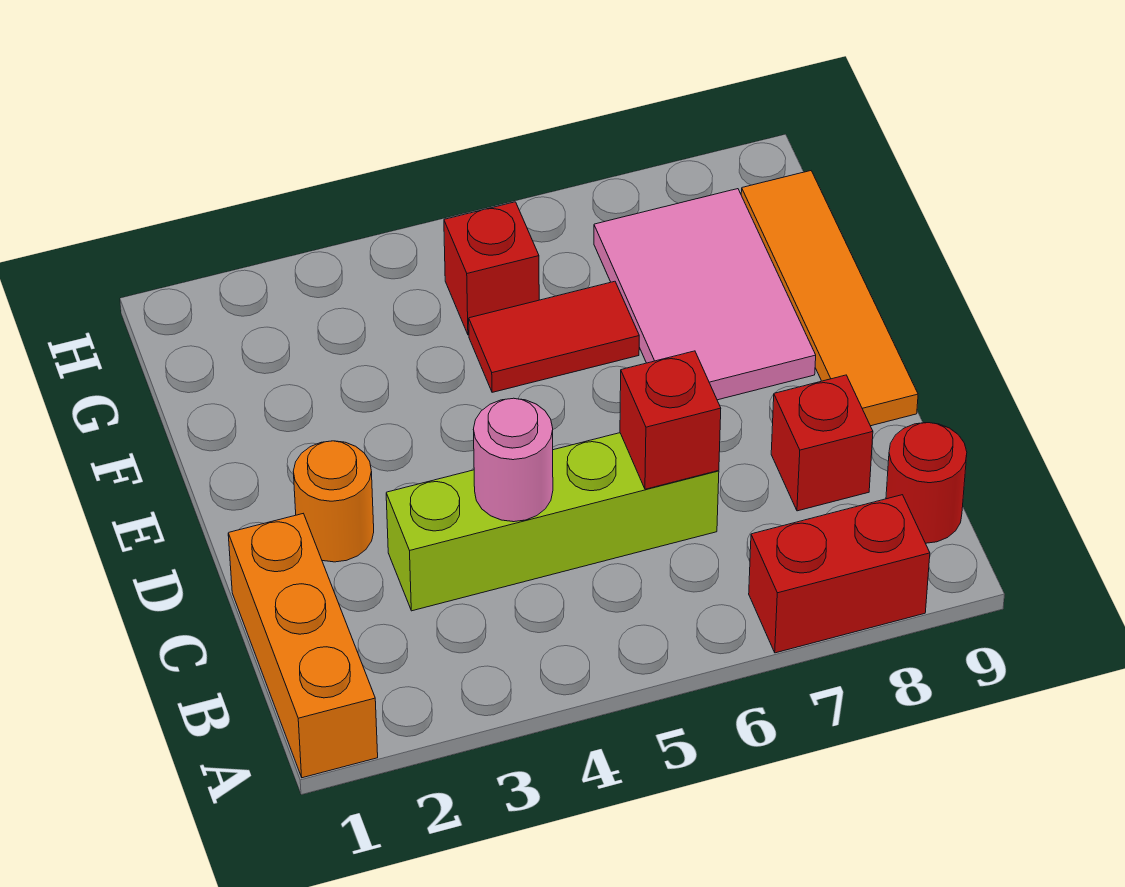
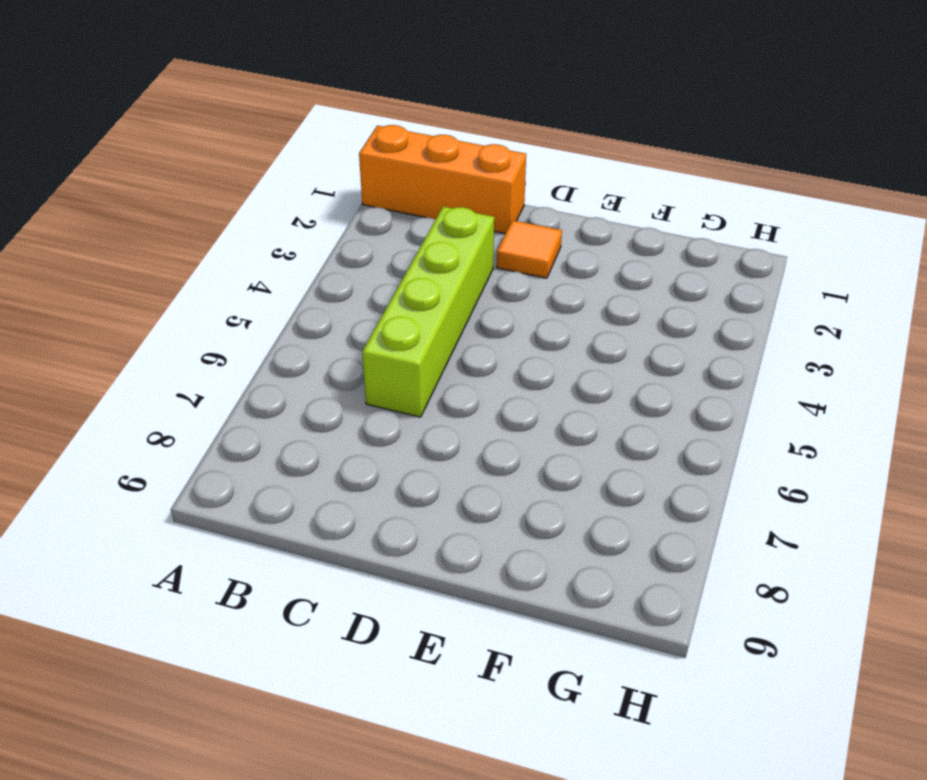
orange tile D2 level 1 -> orange round brick D2 level 1
none -> red brick A7:A8 level 1
none -> red round brick B9 level 1
none -> red brick C8 level 1

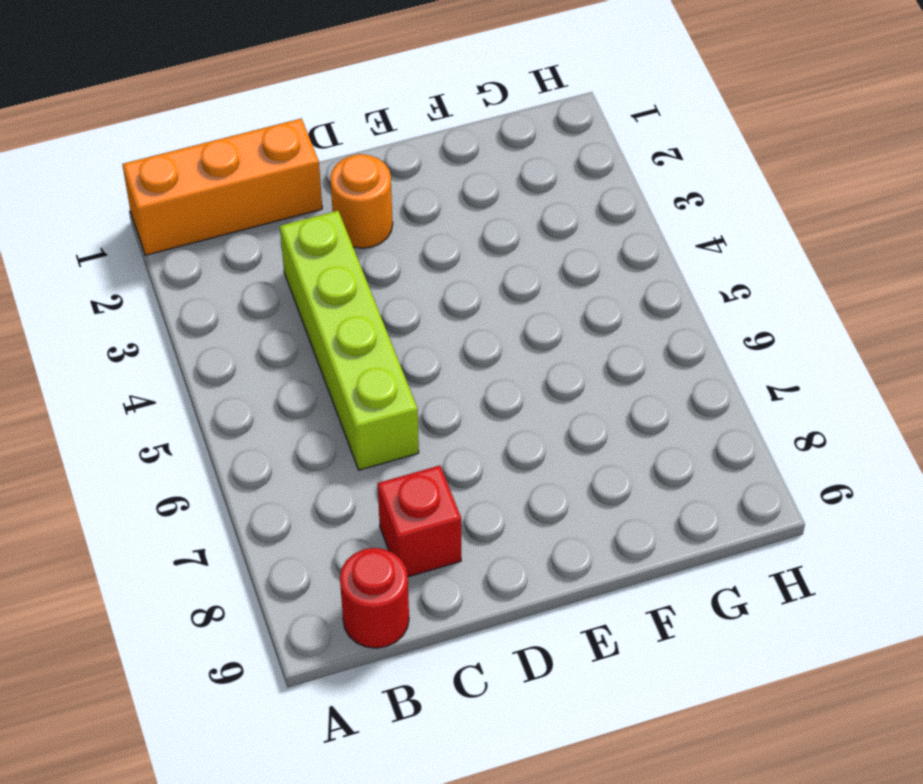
none -> red brick A7:A8 level 1
none -> orange tile D9:G9 level 1
none -> pink tile E7:G8 level 1

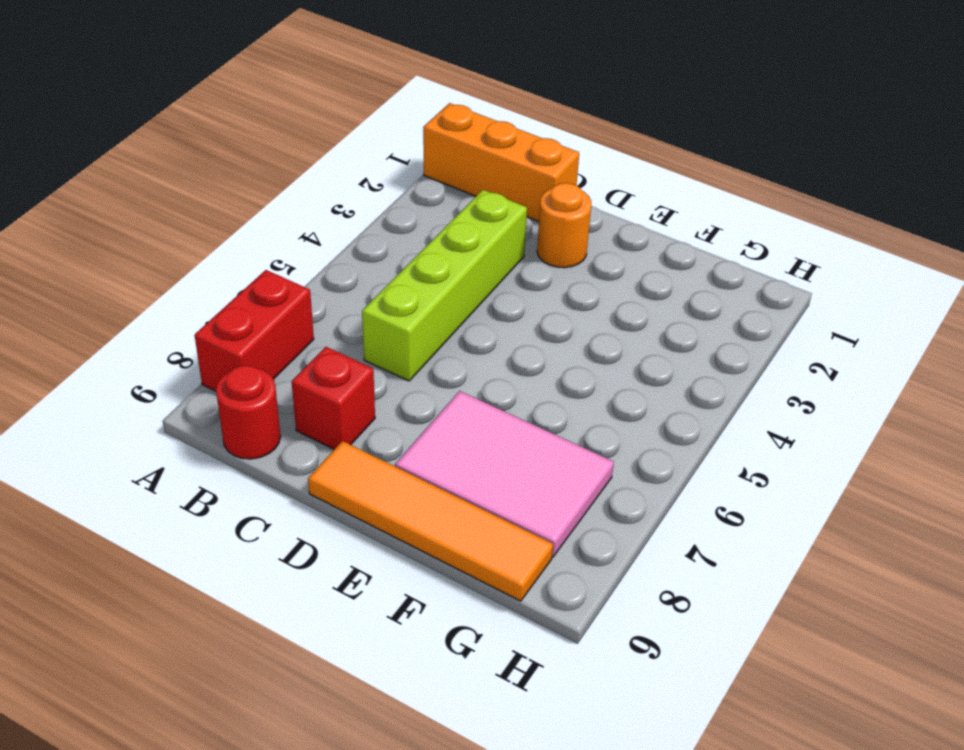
none -> red tile F5:F6 level 1
none -> red brick G5 level 1
none -> pink round brick C4 level 2

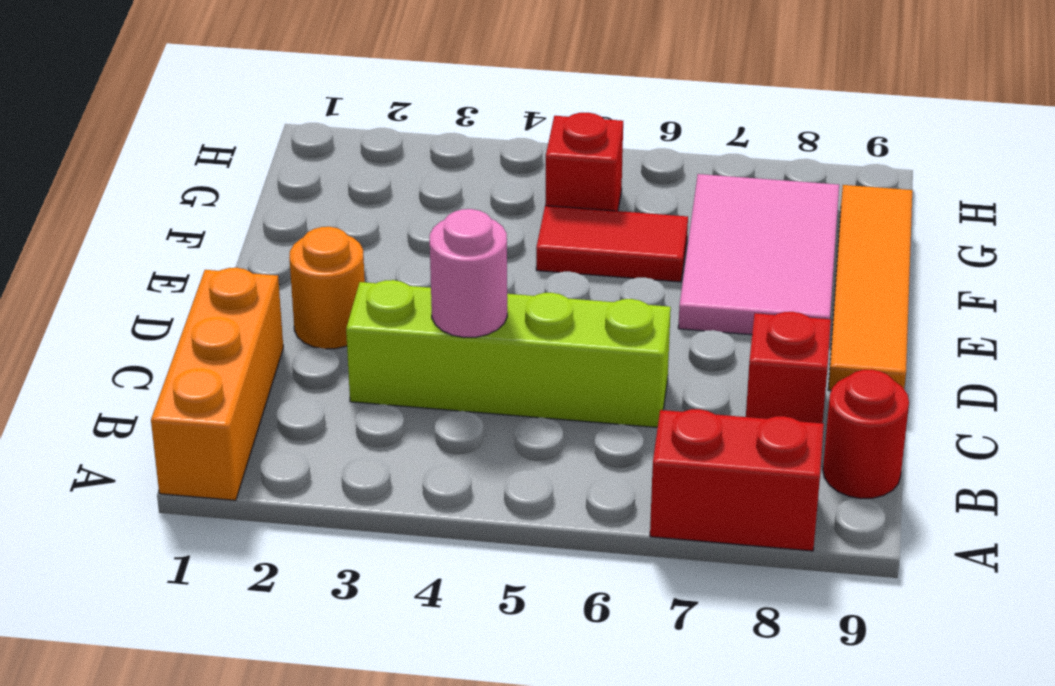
none -> red brick C6 level 2

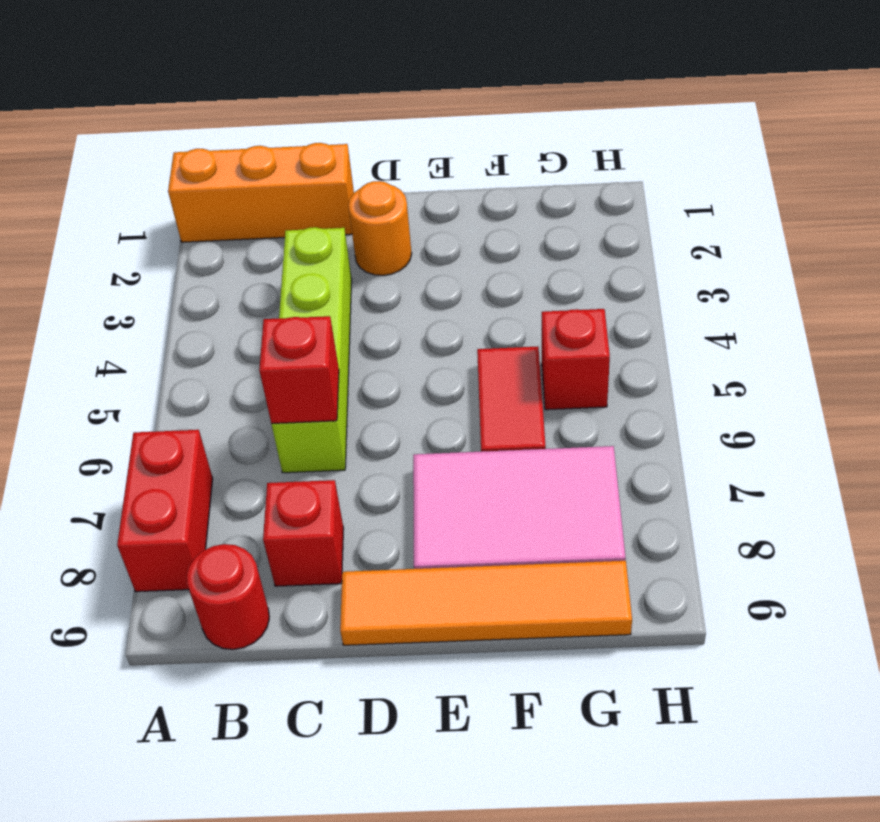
none -> pink round brick C4 level 2

